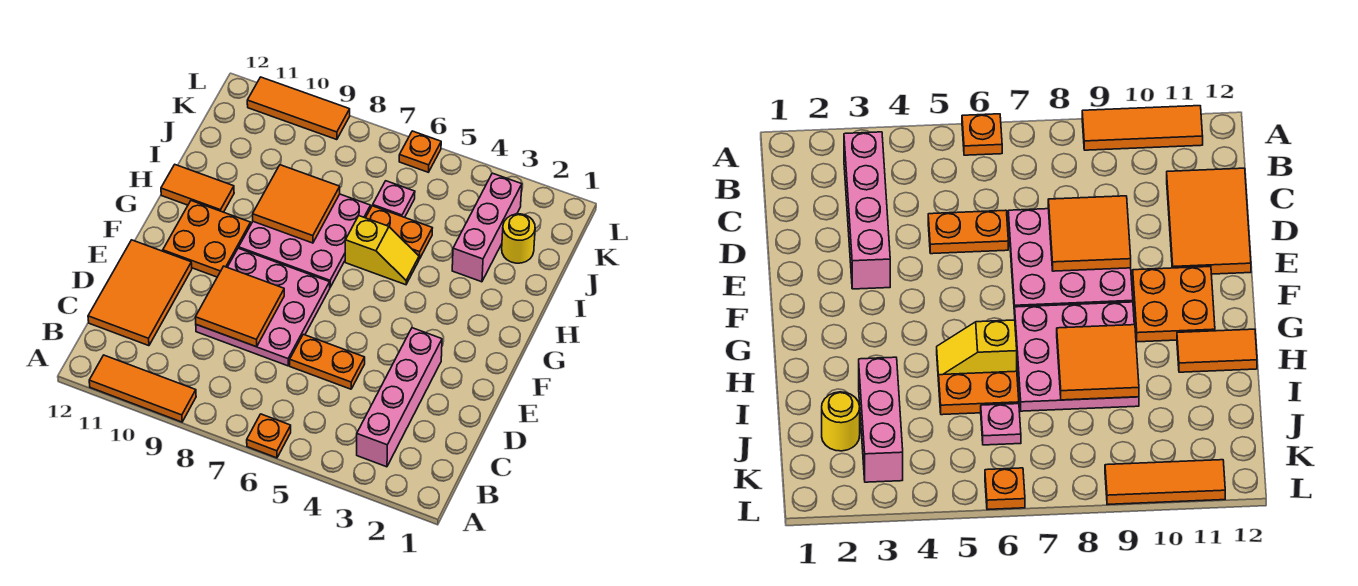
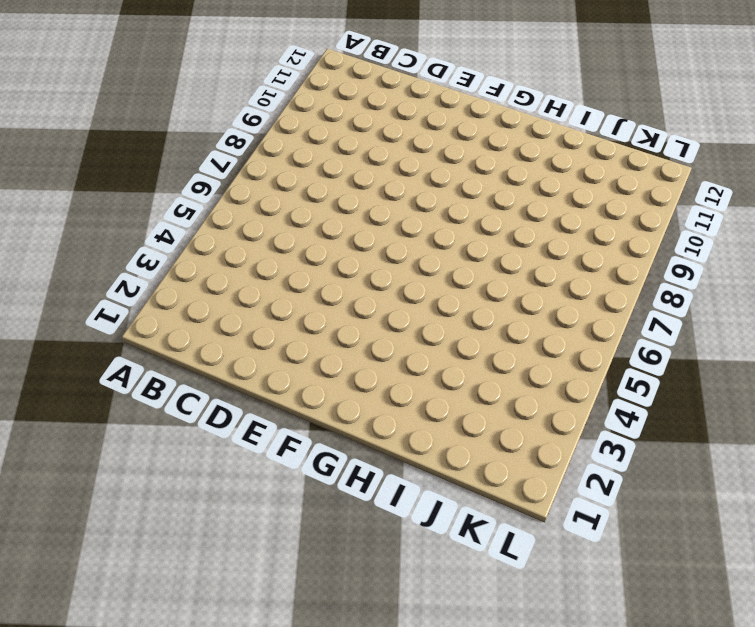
none -> orange plate A6 level 1
none -> orange tile A9:A11 level 1
none -> pink brick B3:E3 level 1

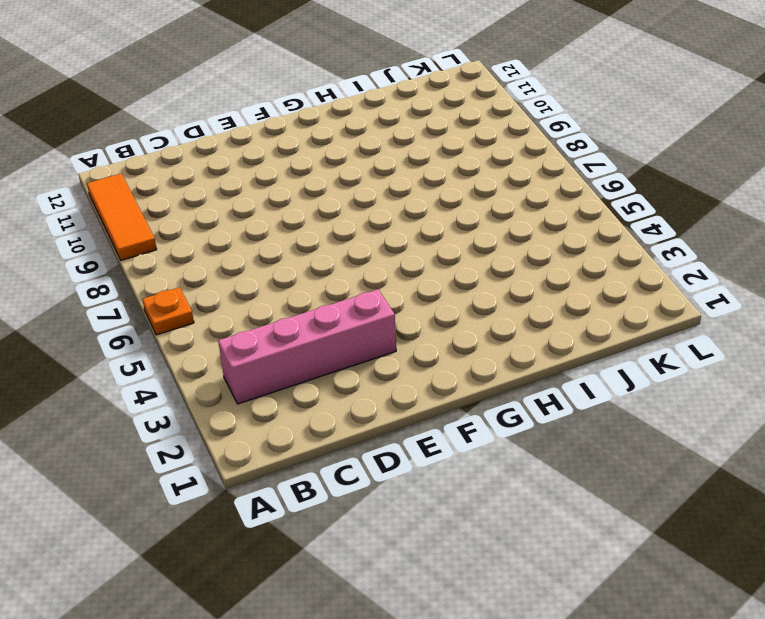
none -> orange tile C11:E12 level 1
none -> orange plate D5:D6 level 1
none -> pink plate D7:F9 level 1

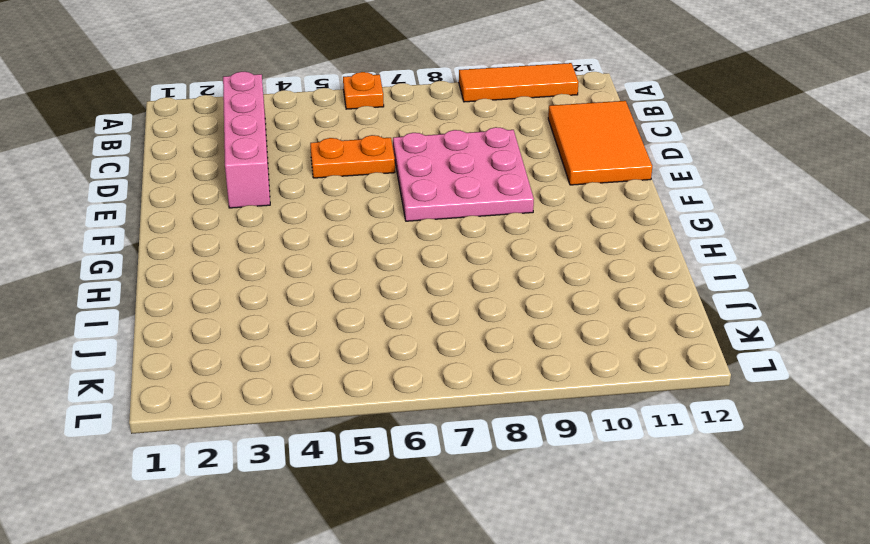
none -> orange plate F10:G11 level 1
none -> pink plate G7:I9 level 1
none -> yellow slope H5:H6 level 1 top 6

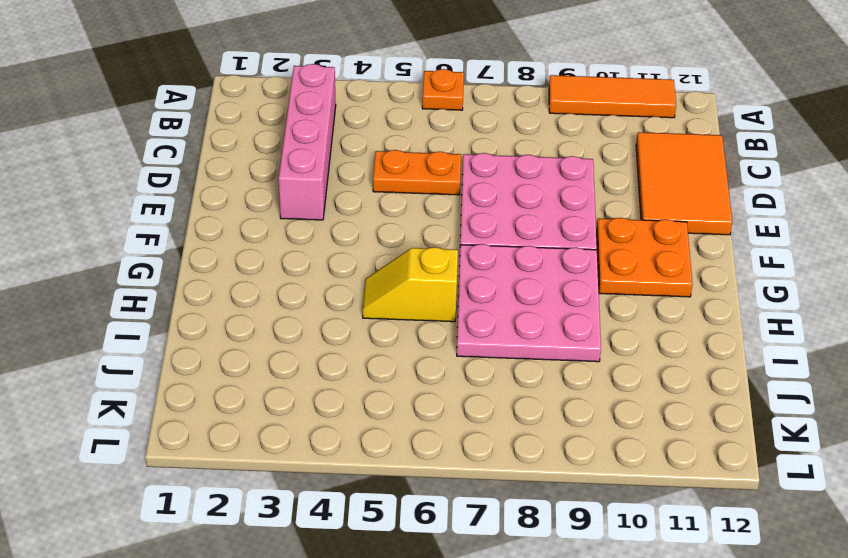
none -> orange tile H11:H12 level 1
none -> pink brick I3:K3 level 1
none -> orange plate I5:I6 level 1

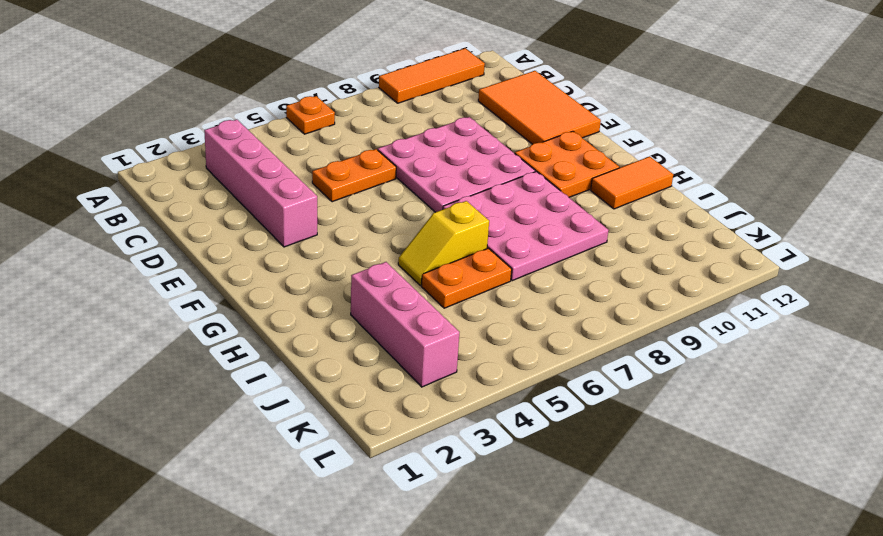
none -> yellow round brick J2 level 1
none -> pink plate J6 level 1
none -> orange plate L6 level 1

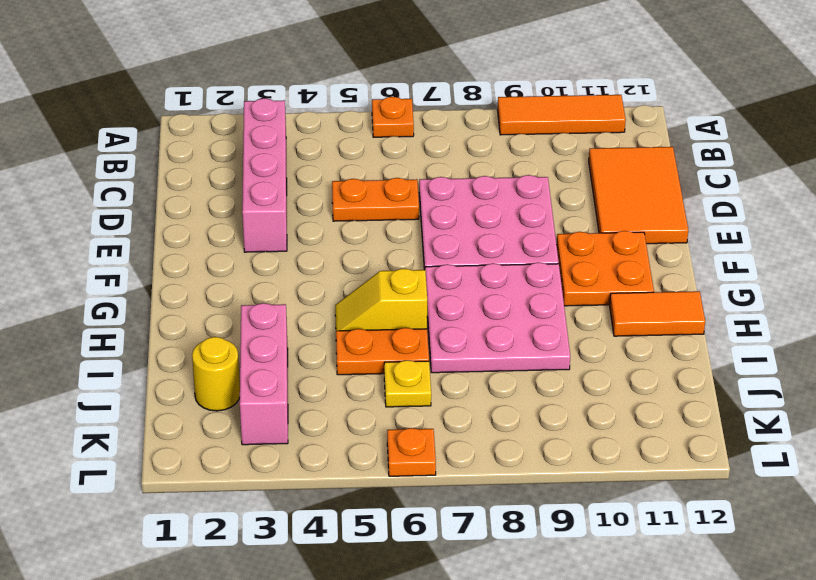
yellow plate J6 level 1 -> pink plate J6 level 1
none -> orange tile L9:L11 level 1
none -> orange tile D8:E9 level 2
none -> orange tile H8:I9 level 2

